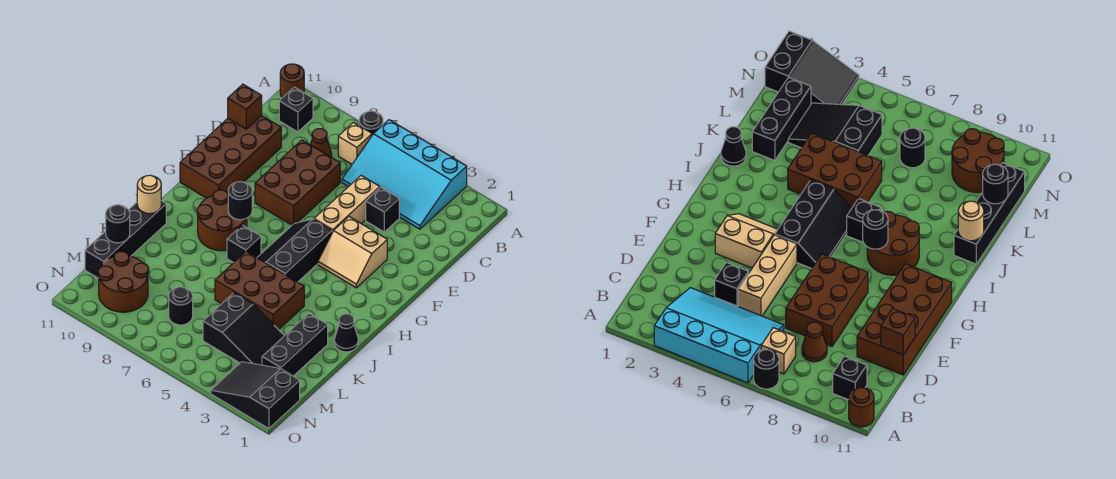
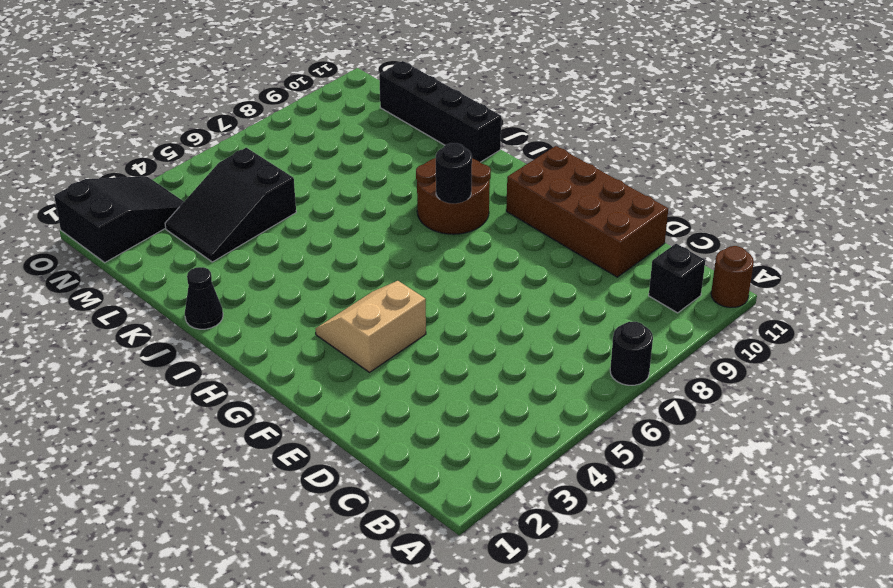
none -> cyan slope A3:C6 level 1 top A
none -> tan brick B7 level 1
none -> brown cone C8 level 1

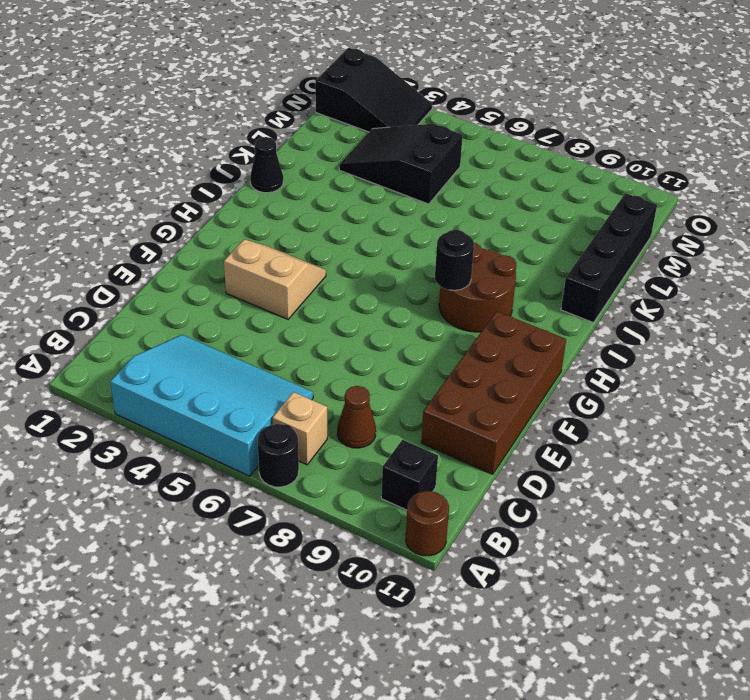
none -> black brick D4 level 1
none -> tan brick D5:F5 level 1
none -> brown brick D7:F8 level 1

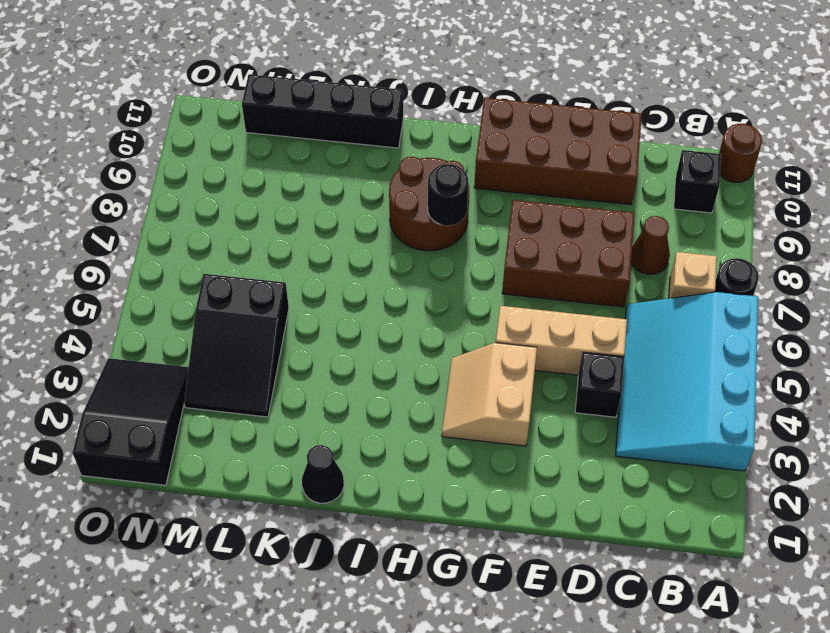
none -> black slope G5:I6 level 1 top 5
none -> black brick I7 level 1
none -> brown brick J4:K6 level 1

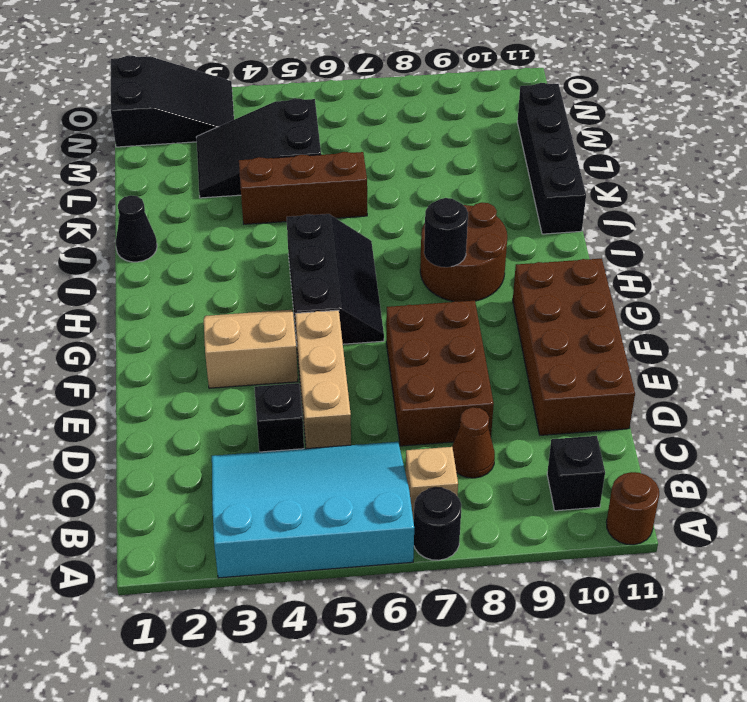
brown brick K4:K6 level 1 -> brown brick J4:K6 level 1
none -> black brick I7 level 1
none -> black brick K2:M2 level 1
none -> black round brick M7 level 1

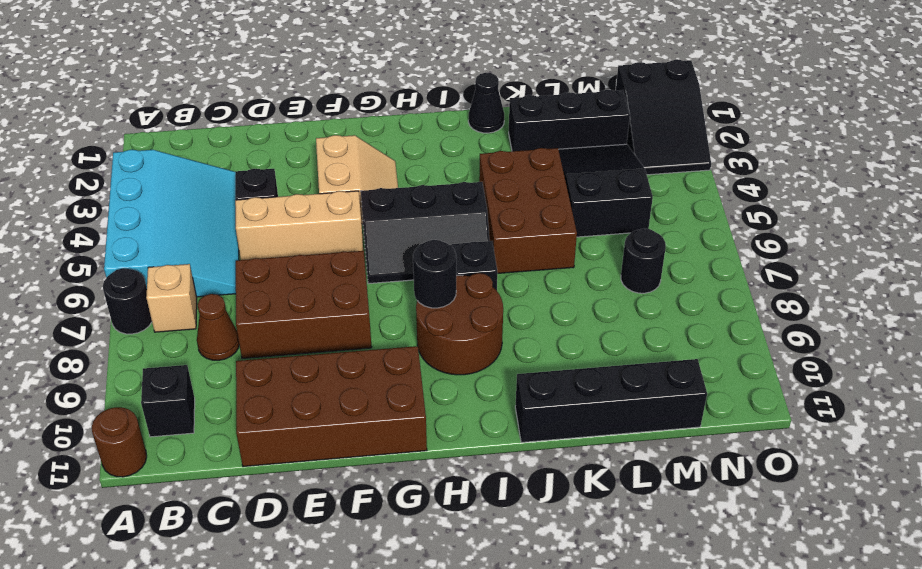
none -> brown round brick M9:N10 level 1
none -> brown brick D11 level 2
none -> tan round brick J11 level 2

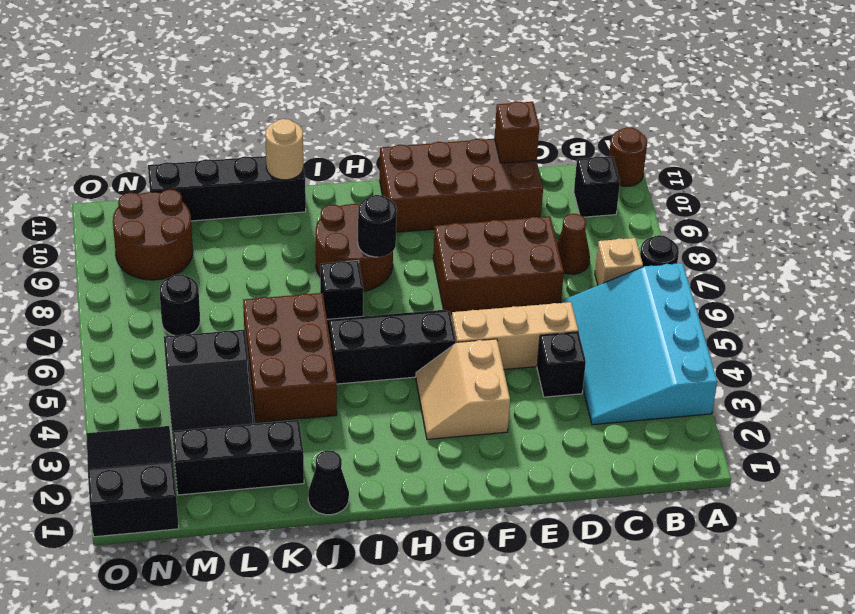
none -> black round brick L11 level 2

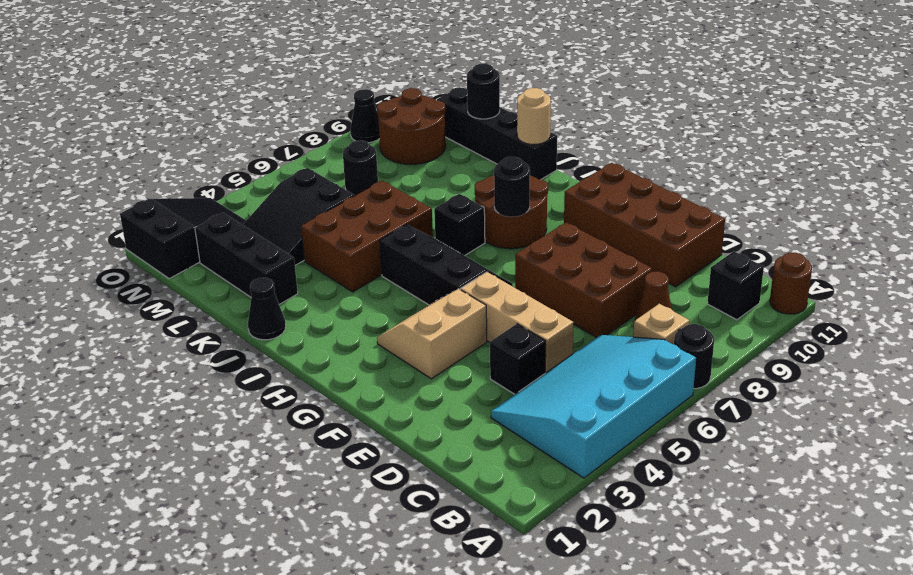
black cone O9 level 1 -> none
none -> brown brick D11 level 2

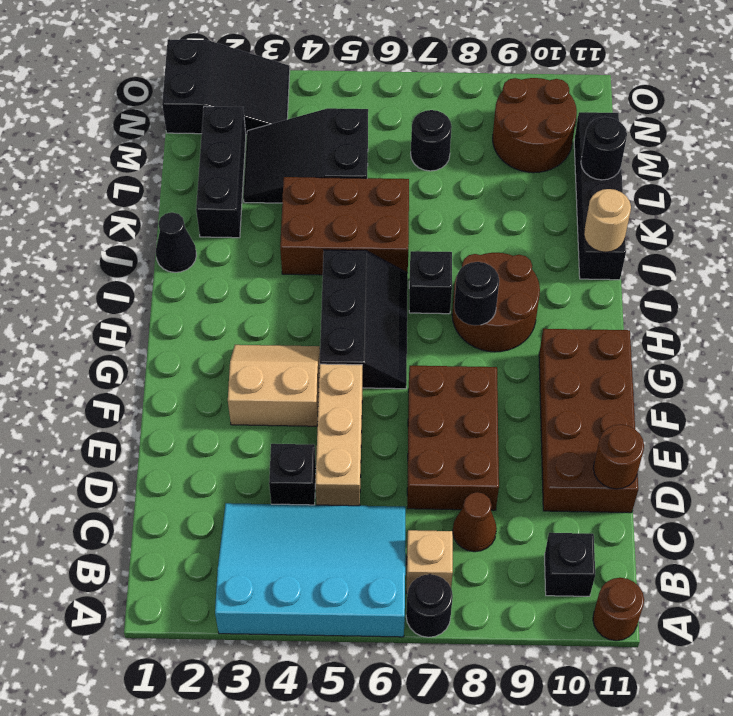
brown round brick D11 level 2 -> brown brick D11 level 2

